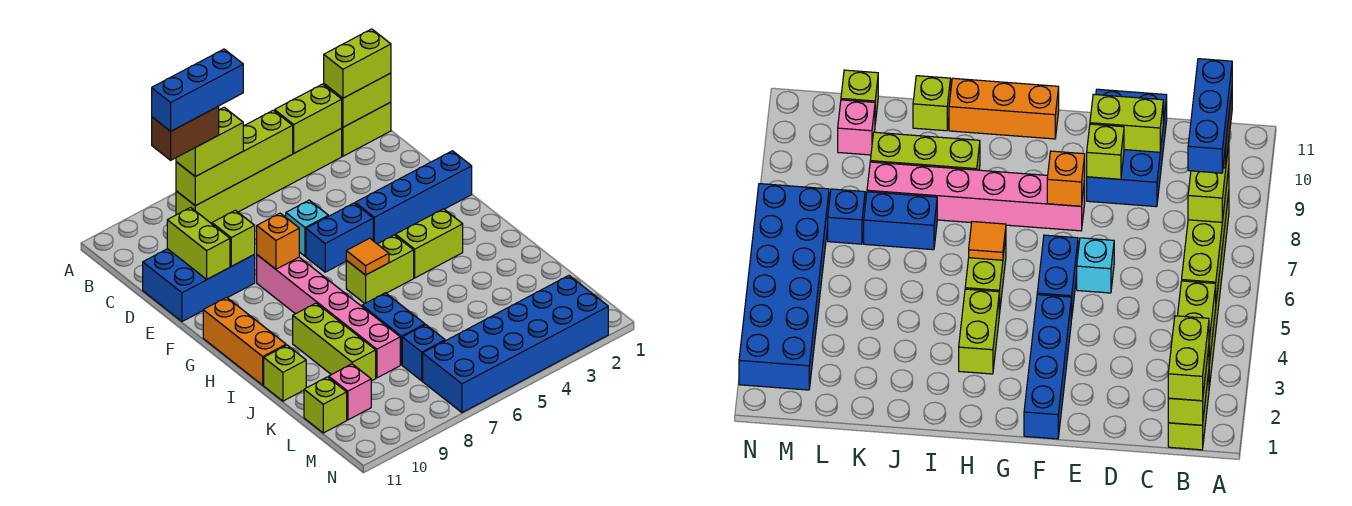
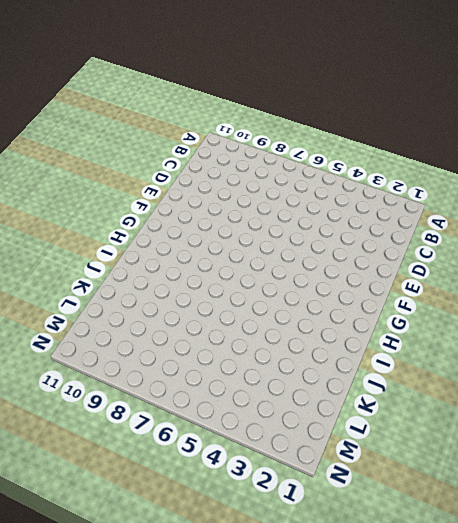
none -> lime brick B1:B2 level 1
none -> lime brick B3:B8 level 1
none -> blue brick D9:E11 level 1

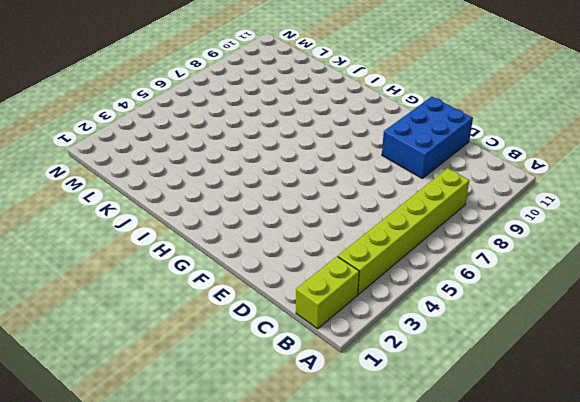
none -> cyan brick E6 level 1
none -> blue brick F1:F4 level 1
none -> blue brick F5:F6 level 1

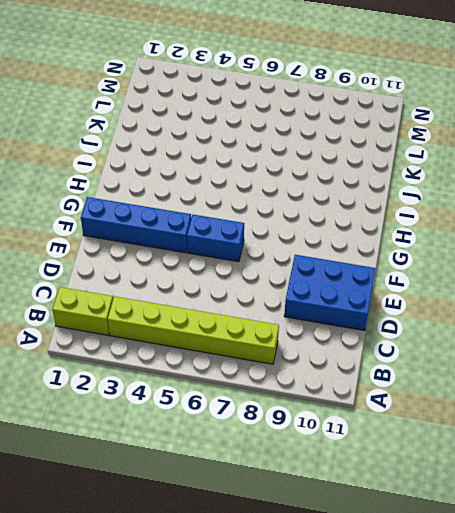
none -> cyan brick E6 level 1
none -> pink brick F8:K8 level 1
none -> orange brick G11:I11 level 1

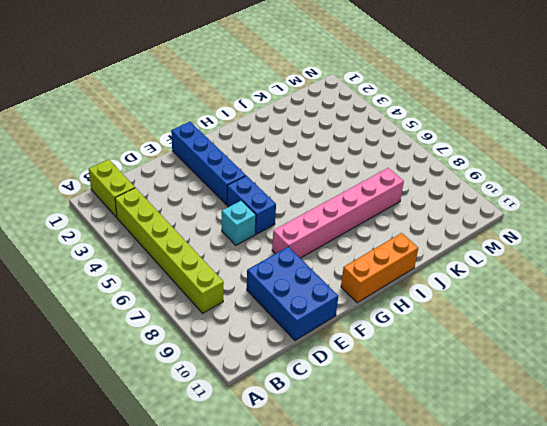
none -> lime brick H3:H4 level 1
none -> lime brick H5:H6 level 1
none -> lime brick I9:K9 level 1

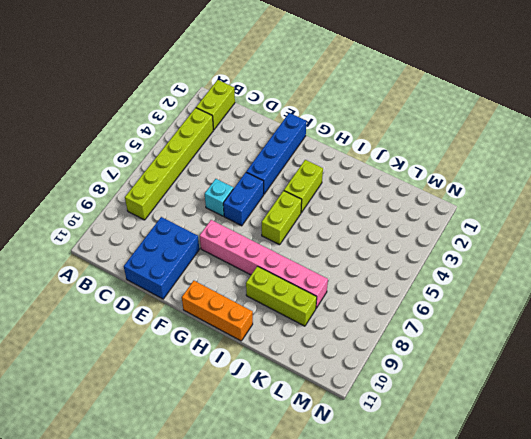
none -> blue brick J7:K7 level 1
none -> lime brick J11 level 1
none -> blue brick L7 level 1

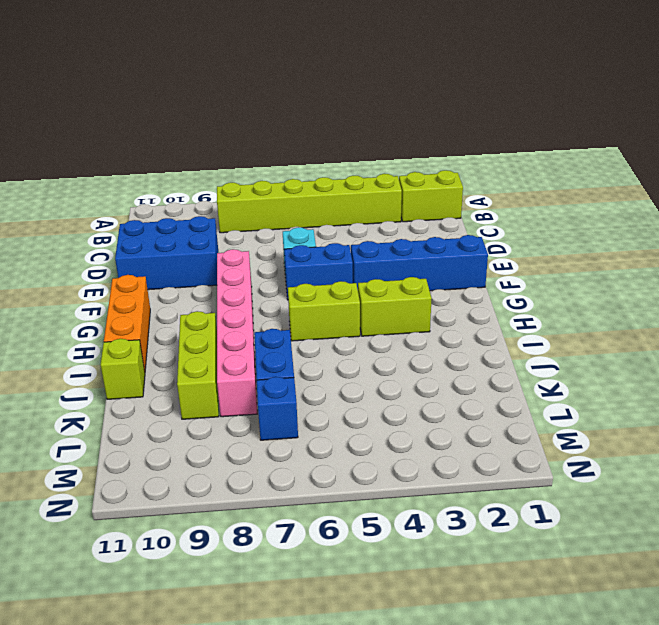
none -> pink brick L10 level 1
none -> lime brick L11 level 1
none -> blue brick M2:N7 level 1

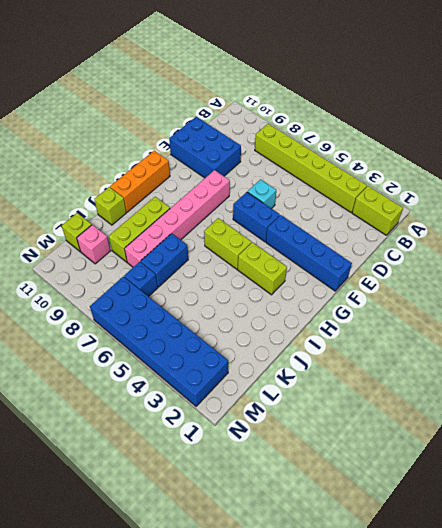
none -> lime brick B1:B2 level 2
none -> lime brick B3:B4 level 2
none -> lime brick B5:B8 level 2

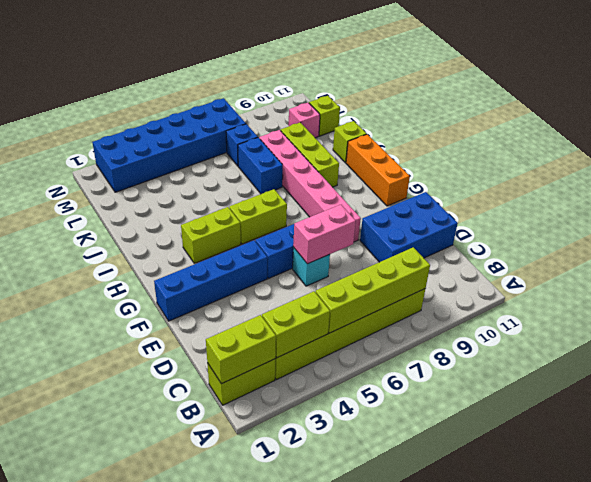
pink brick E6:E7 level 2 -> none
none -> lime brick D10:E10 level 2
none -> lime brick E9 level 2
none -> orange brick F8 level 2

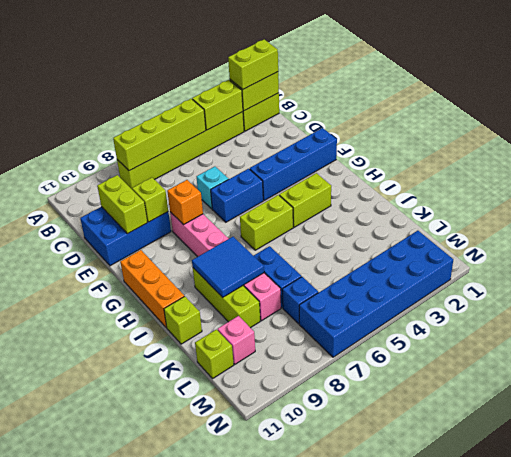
blue tile I8:J9 level 2 -> none
none -> orange tile H6 level 2
none -> lime brick B7:B8 level 3
none -> brown brick B8:B9 level 4

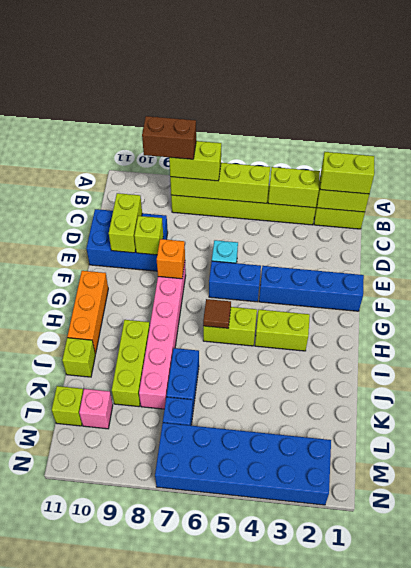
brown tile H6 level 2 -> orange tile H6 level 2
none -> blue brick B7:B9 level 5

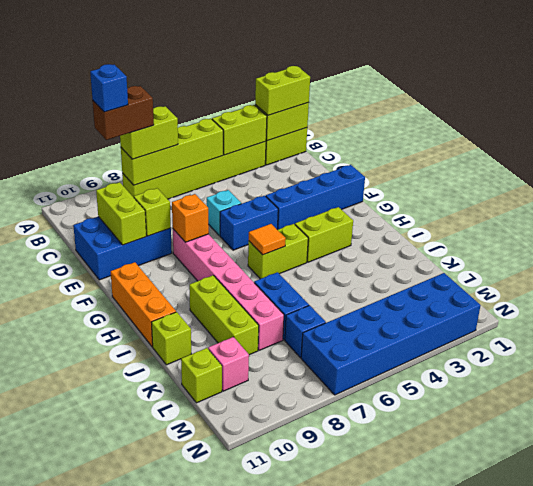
blue brick B9 level 5 -> blue brick B7:B9 level 5

